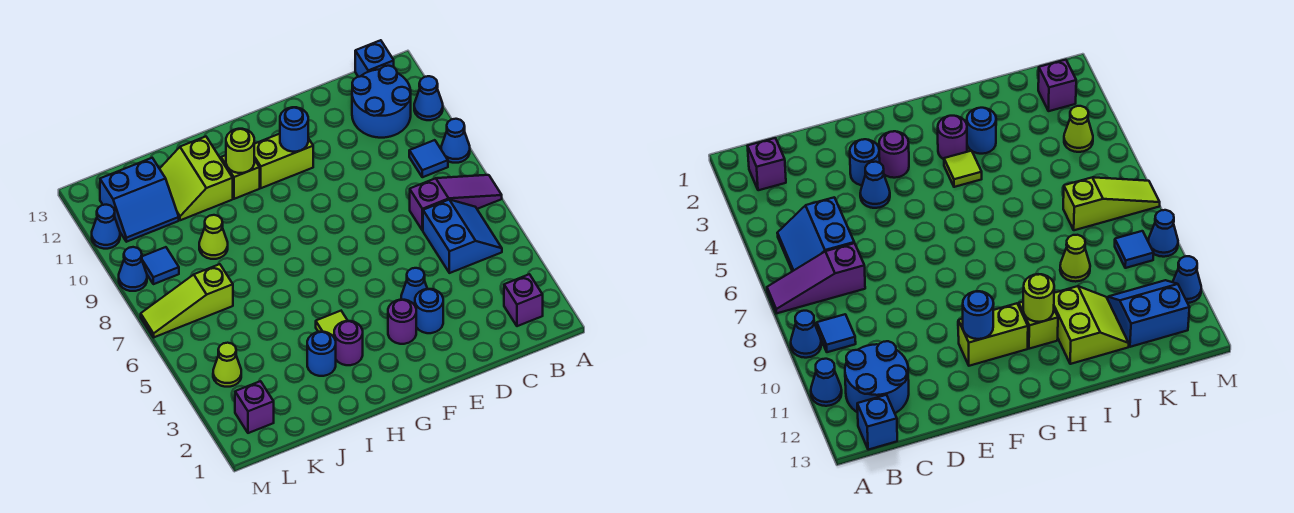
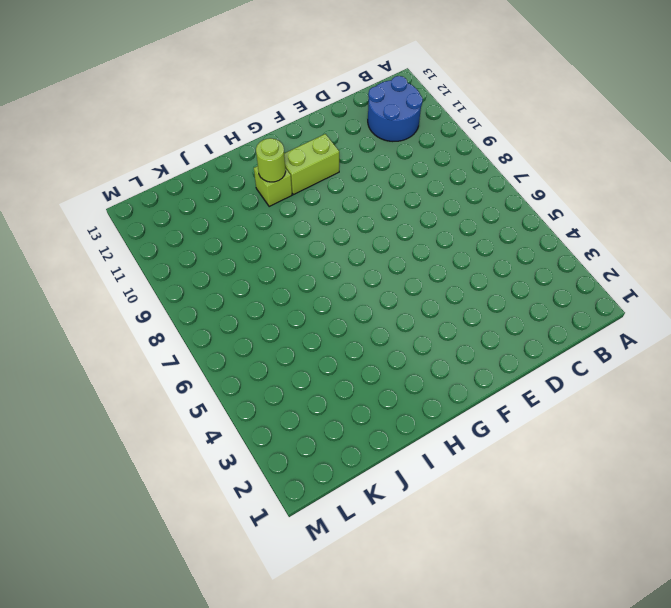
none -> purple slope A7:C7 level 1 top C
none -> blue cone A9 level 1
none -> blue cone A11 level 1

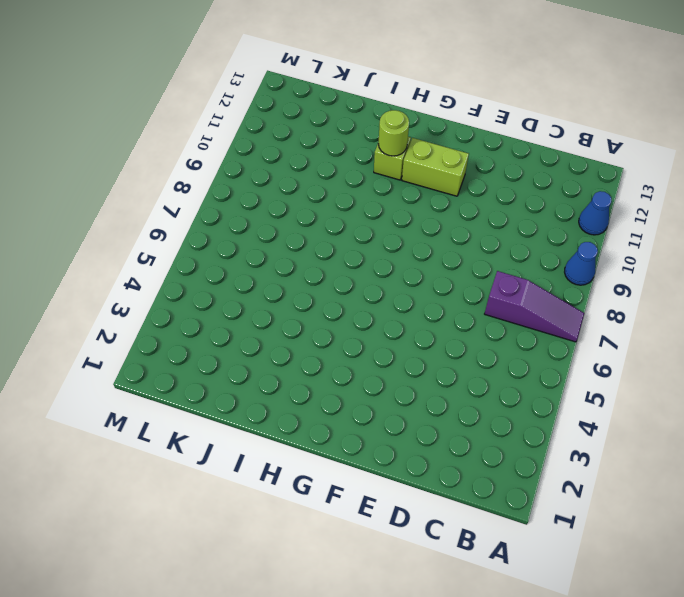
none -> purple brick B2 level 1
none -> blue slope B5:C6 level 1 top C
none -> blue tile B9 level 1

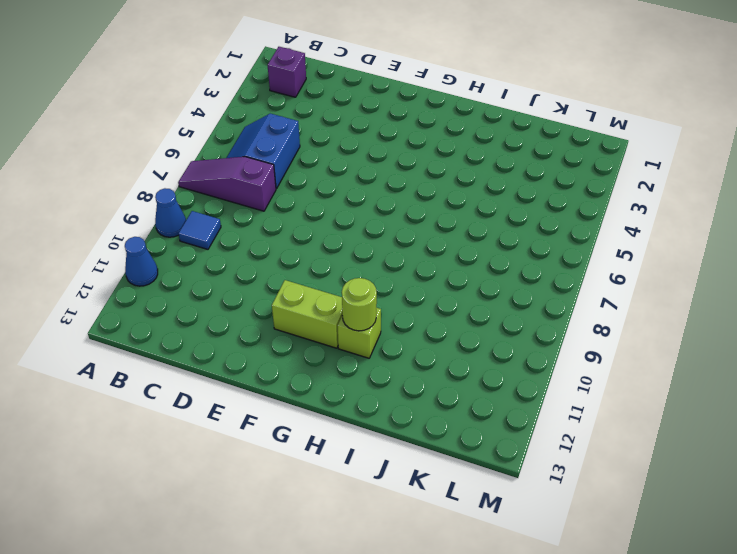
none -> blue round brick B11:C12 level 1
none -> blue brick B13 level 1
none -> blue round brick E3 level 1

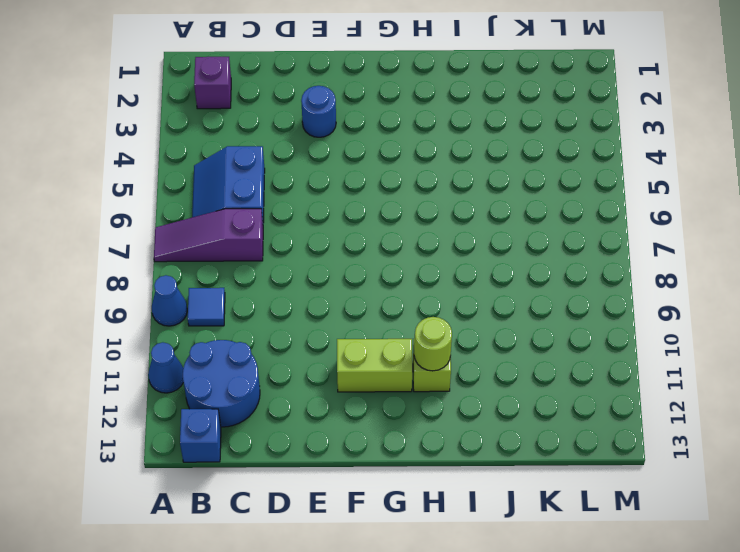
none -> blue cone E4 level 1
none -> purple round brick F3 level 1
none -> purple round brick H3 level 1

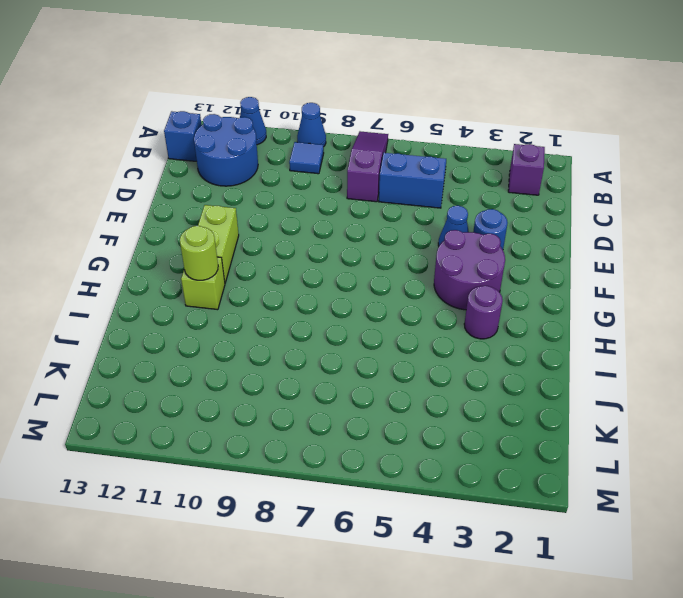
purple round brick F3:G4 level 1 -> purple round brick F3 level 1
none -> lime tile H4 level 1
none -> blue round brick I3 level 1
none -> lime slope I11:J12 level 1 top I

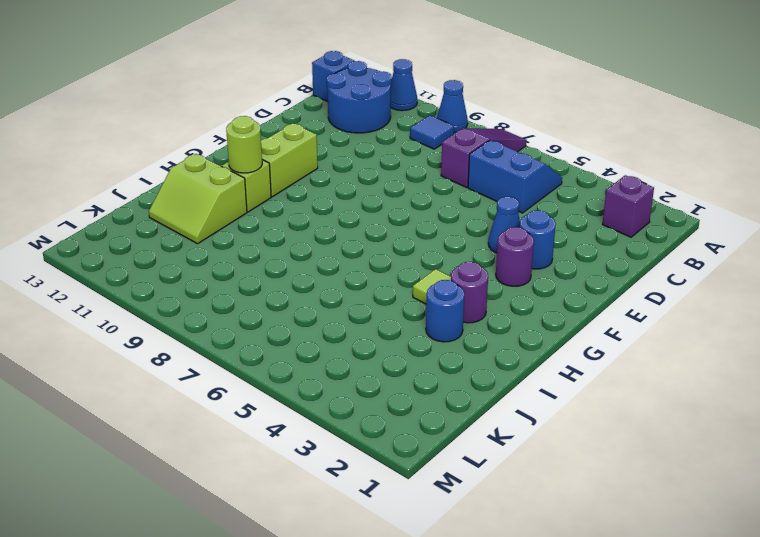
none -> lime cone J9 level 1
none -> lime slope K7:M7 level 1 top K
none -> blue slope K11:L12 level 1 top 12

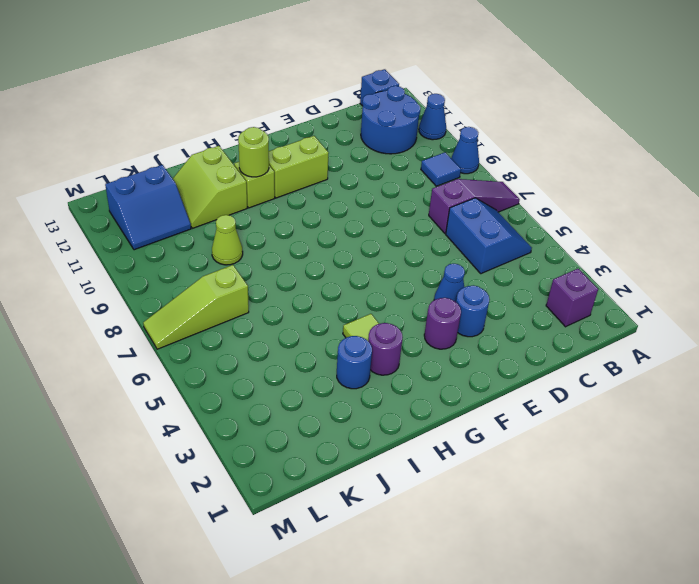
none -> purple brick L2 level 1
none -> lime cone L4 level 1
none -> blue tile L9 level 1

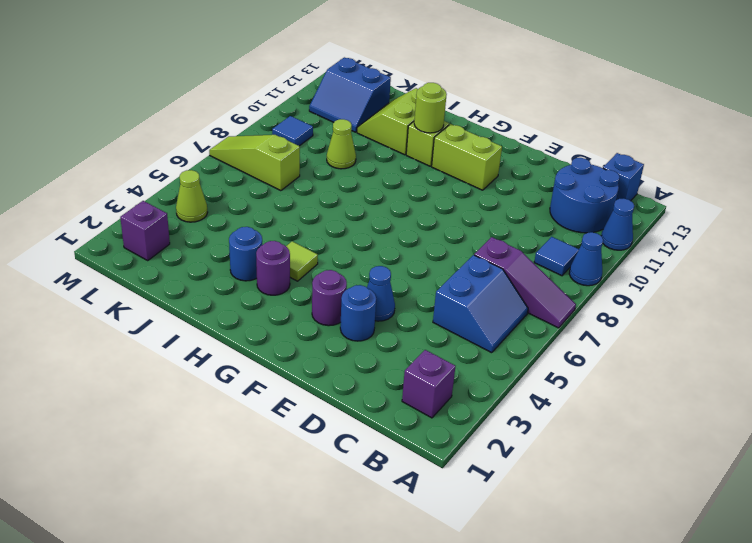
none -> blue cone M9 level 1
none -> blue cone M11 level 1
none -> blue round brick F11 level 2

